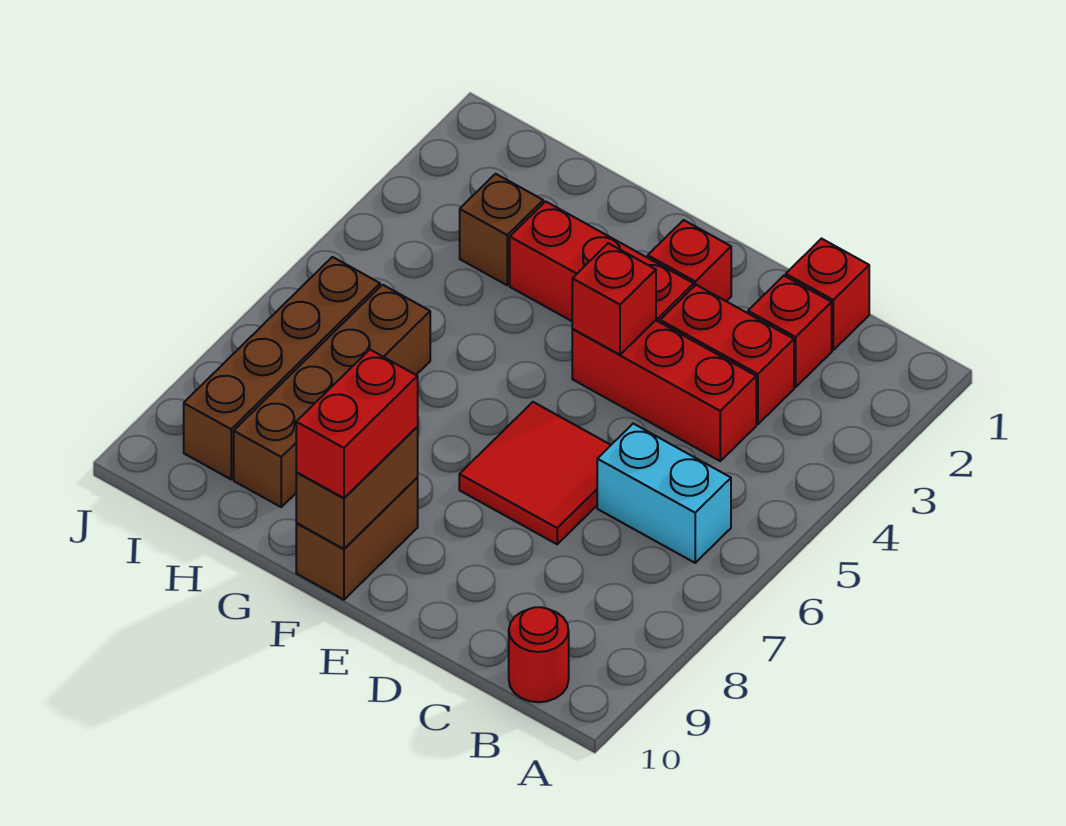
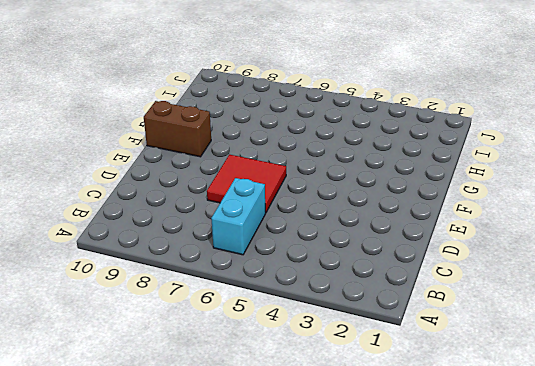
none -> red round brick B10 level 1
none -> red brick C1 level 1
none -> red brick C2 level 1

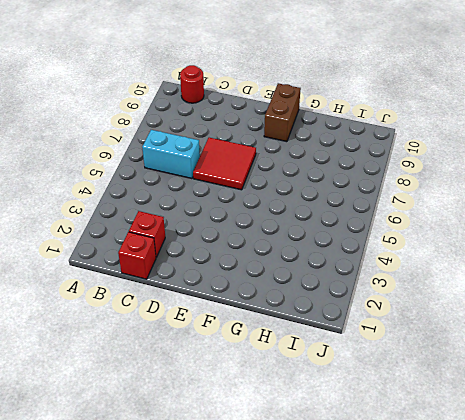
none -> red brick C3:D3 level 1
none -> red brick C4:E4 level 1
none -> red brick E2 level 1

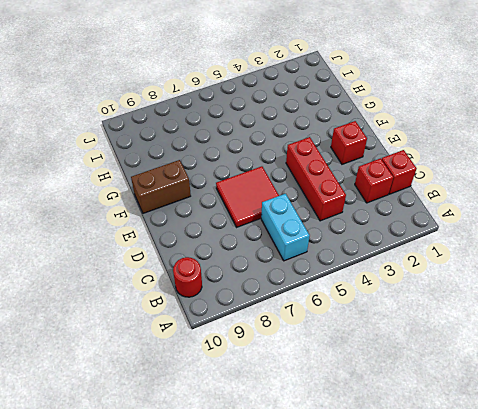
none -> red brick C3:D3 level 1
none -> red brick E3:G3 level 1
none -> brown brick H3 level 1

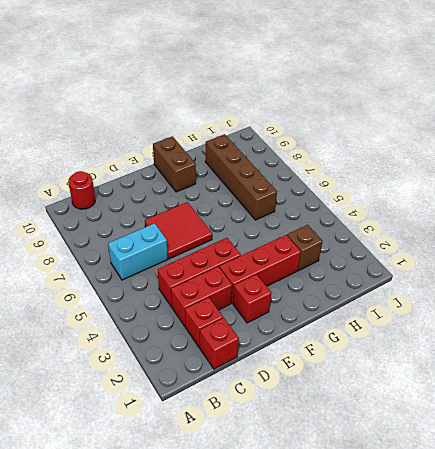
none -> brown brick I6:I9 level 1
none -> red brick E4 level 2
none -> brown brick F9:F10 level 2

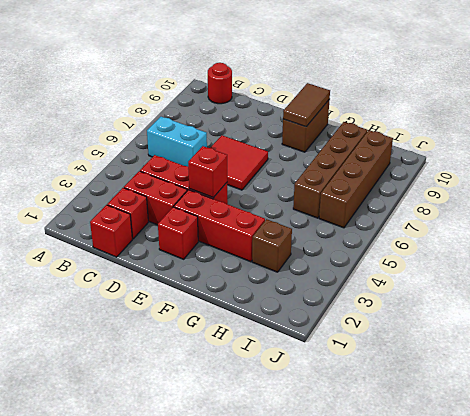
brown tile F9:F10 level 2 -> brown brick F9:F10 level 2
none -> red brick F9:F10 level 3

